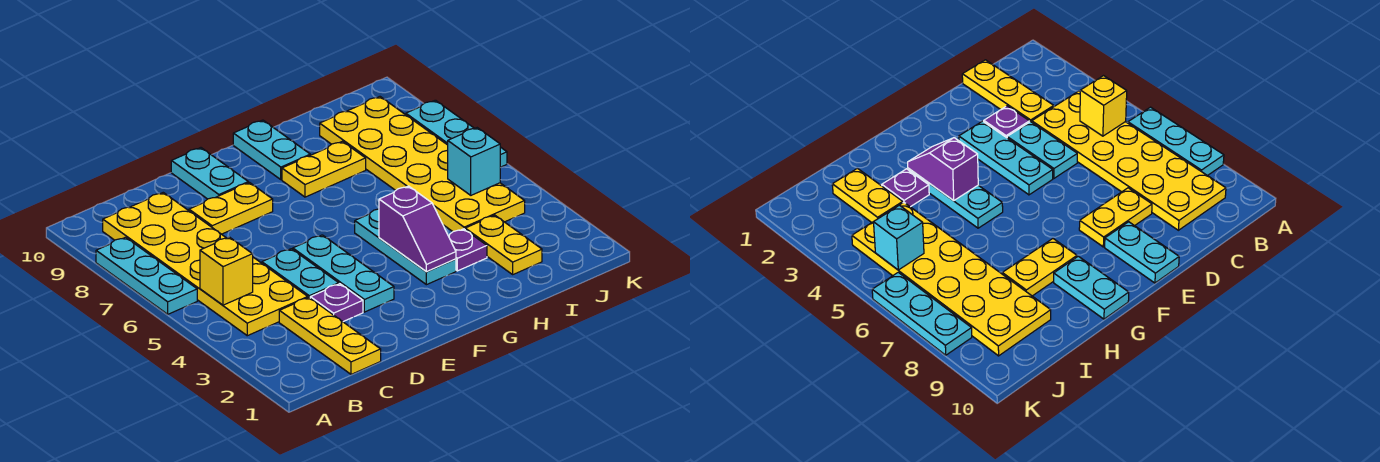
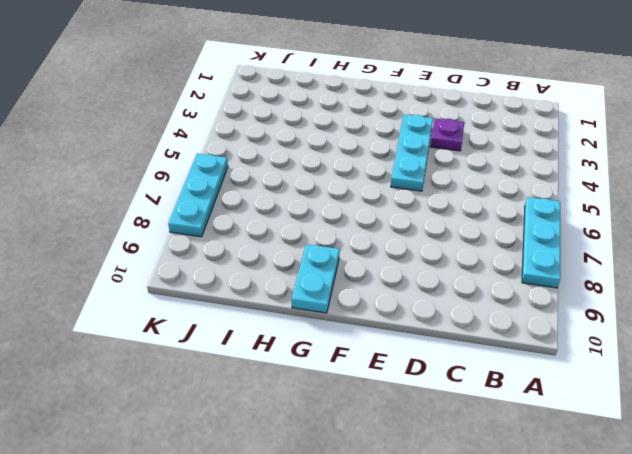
none -> yellow plate B4:C9 level 1
none -> yellow plate C1:C3 level 1
none -> cyan plate D4:D5 level 1

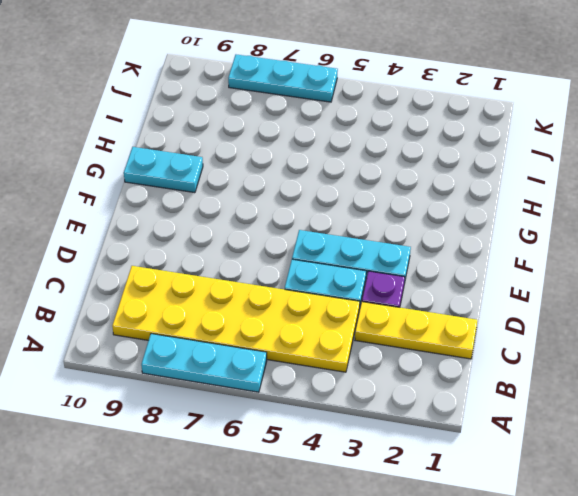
none -> yellow plate D8:E8 level 1
none -> cyan plate E9:E10 level 1
none -> cyan plate G3:G5 level 1

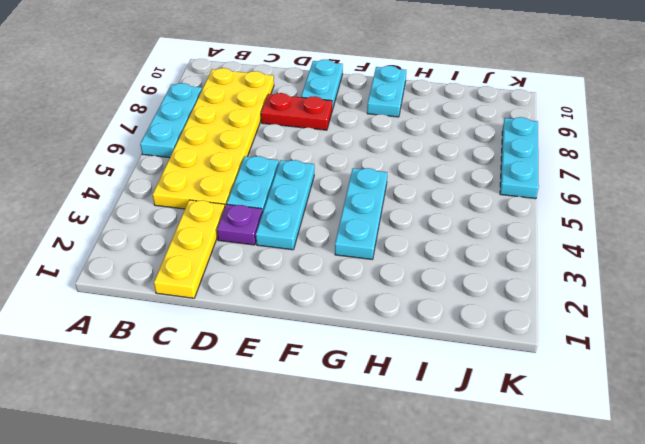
red plate D8:E8 level 1 -> yellow plate D8:E8 level 1
none -> yellow plate G8:H8 level 1
none -> purple plate H3 level 1
none -> yellow plate I2:I3 level 1

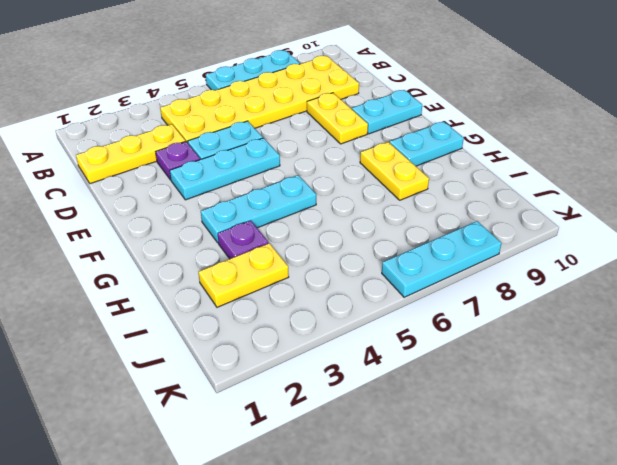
none -> yellow plate I4:J9 level 1
none -> yellow brick B5 level 2
none -> purple slope G3:G4 level 2 top 4

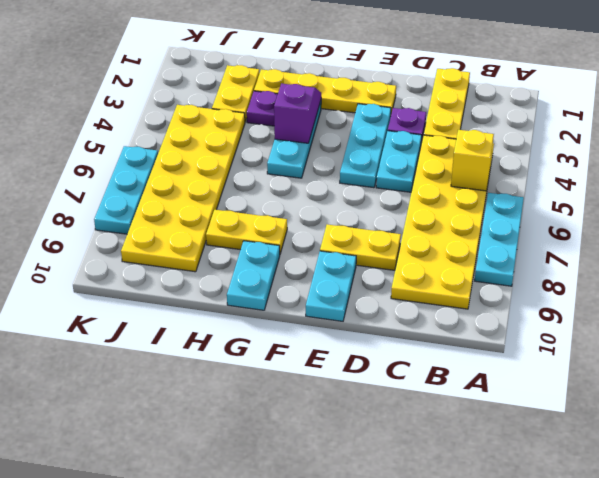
yellow plate E2:H2 level 1 -> none
none -> cyan brick J5 level 2

